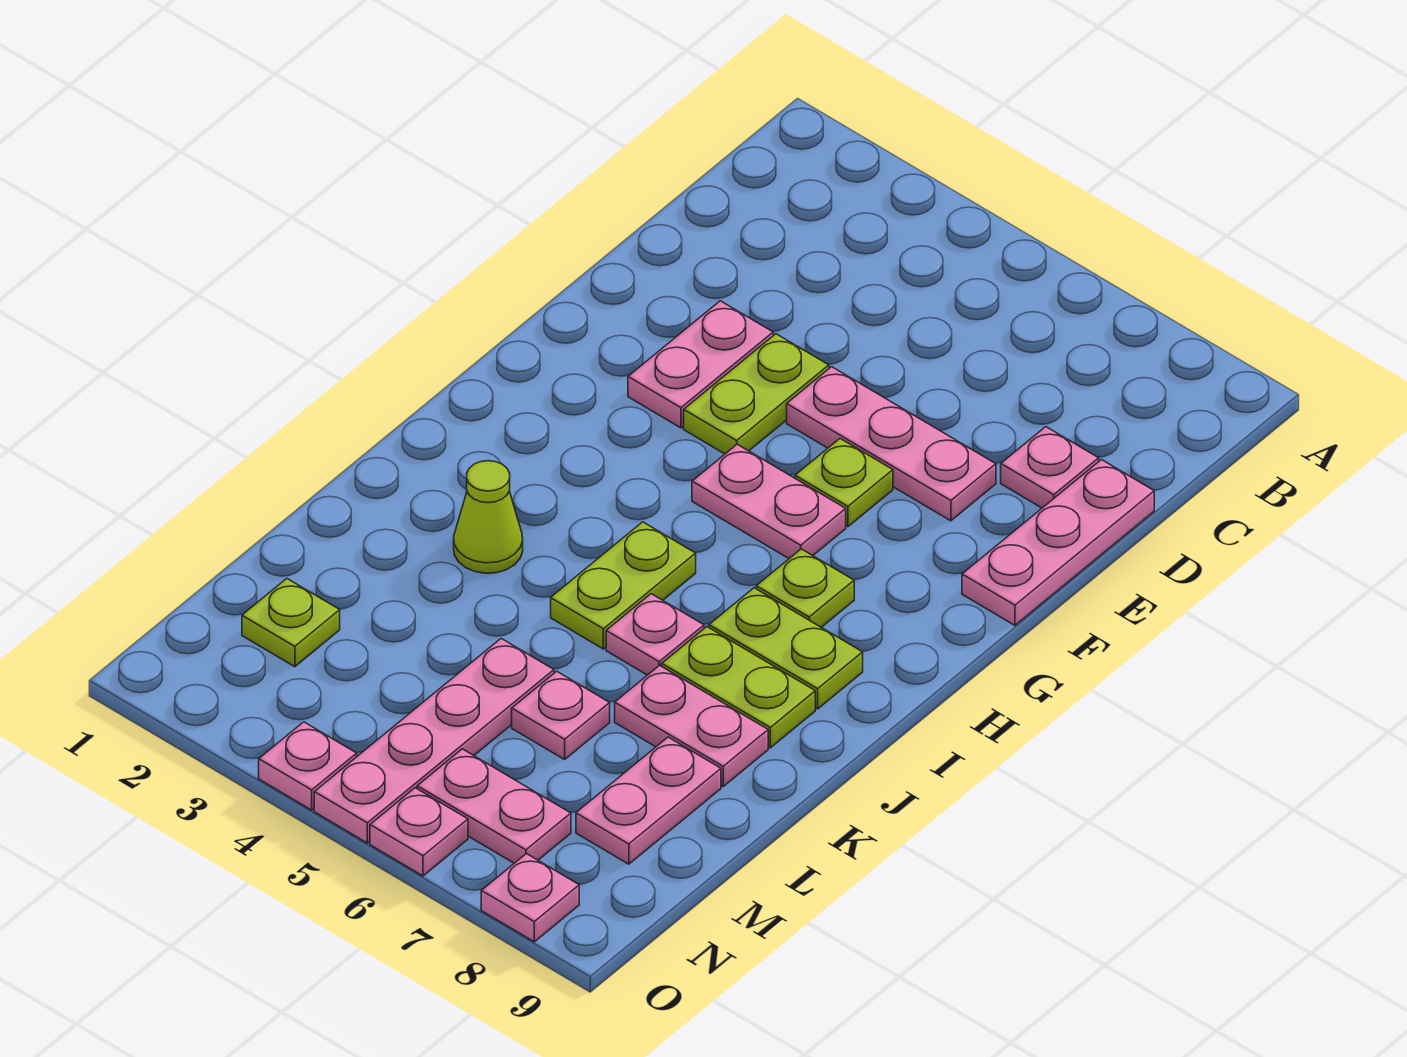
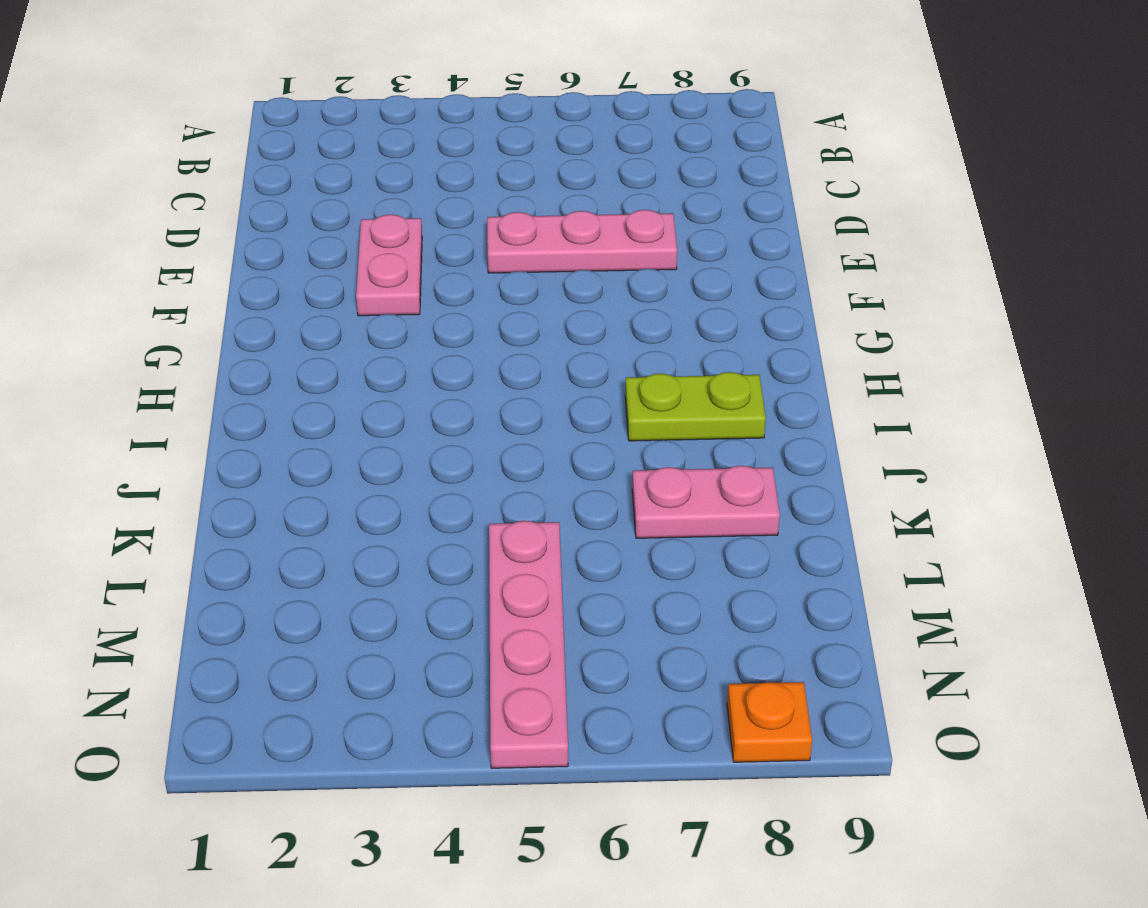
orange plate O8 level 1 -> pink plate O8 level 1
none -> pink plate D8 level 1
none -> pink plate D9:F9 level 1
none -> lime plate E4:F4 level 1

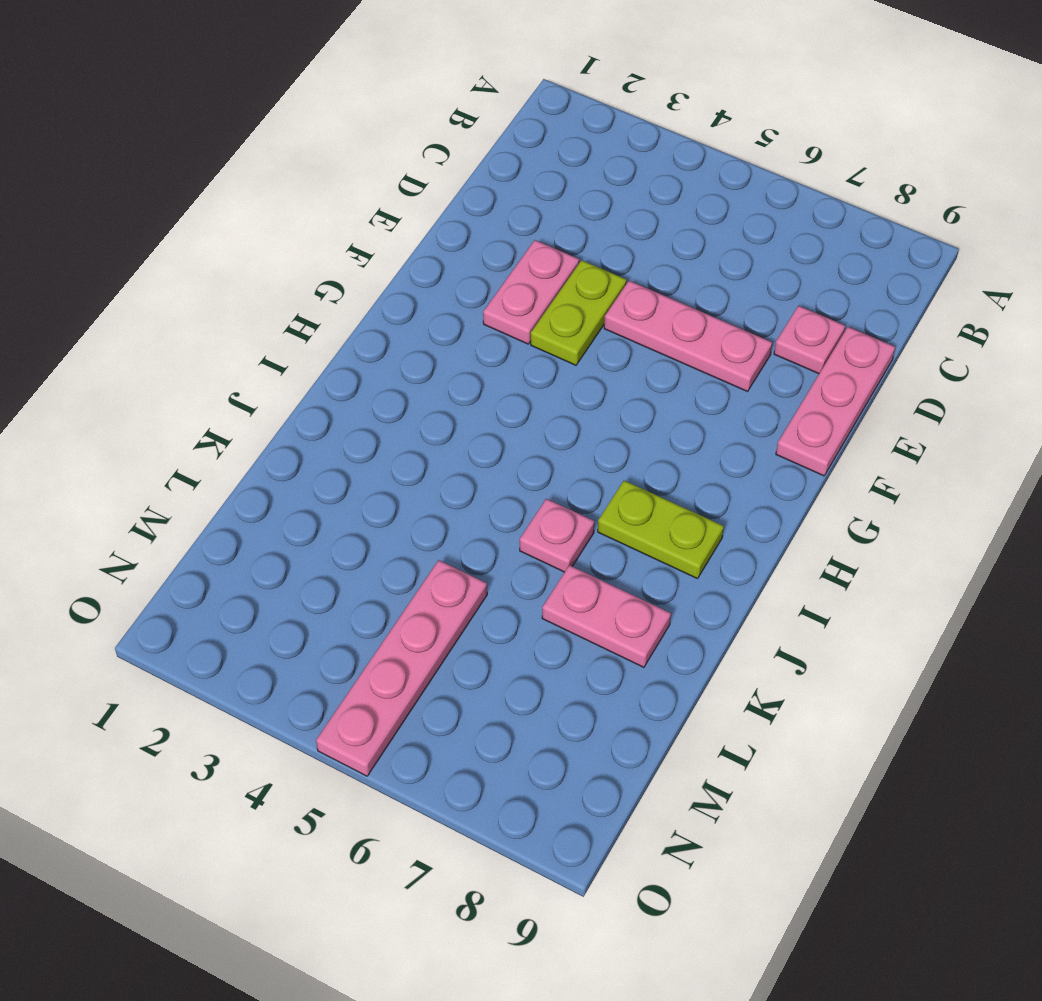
none -> lime plate F6 level 1
none -> pink plate G5:G6 level 1
none -> lime plate H7 level 1

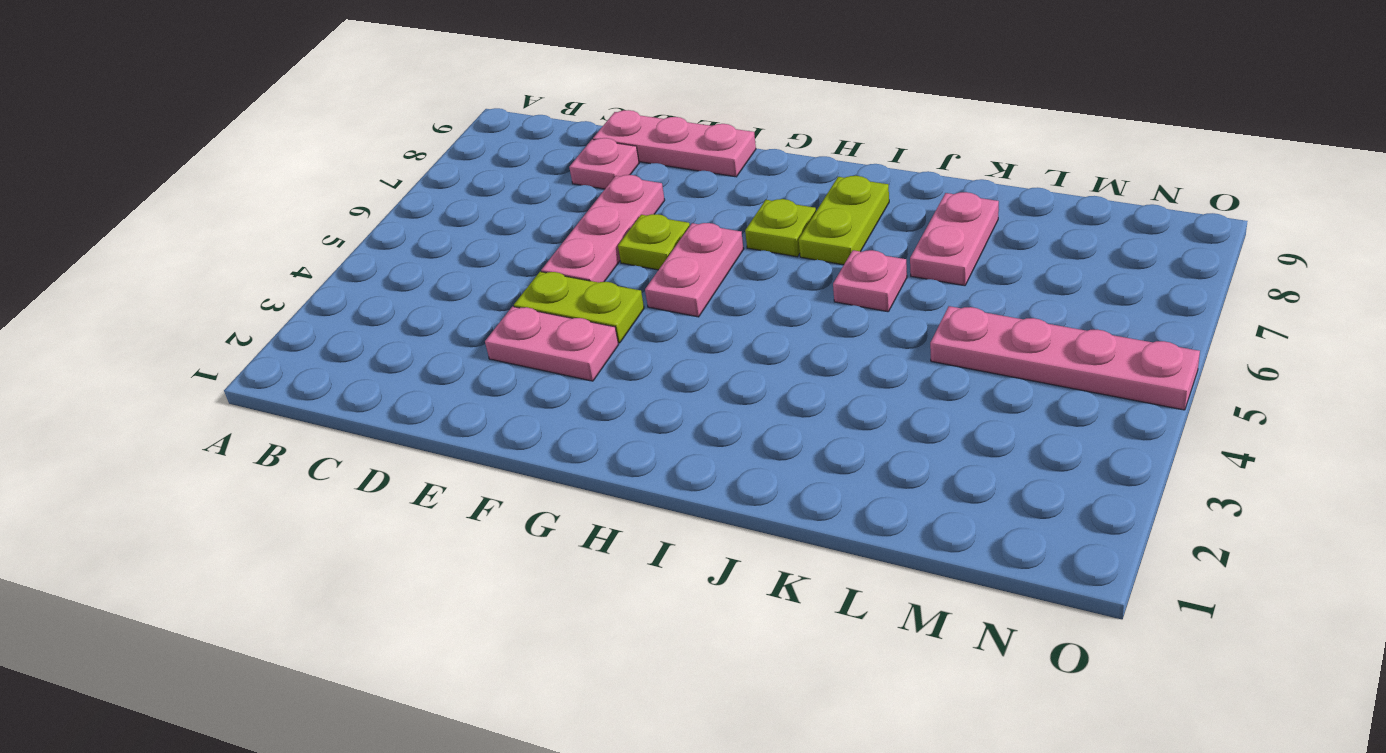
none -> lime plate I5:J5 level 1
none -> lime cone J3 level 1
none -> lime plate J7:J8 level 1

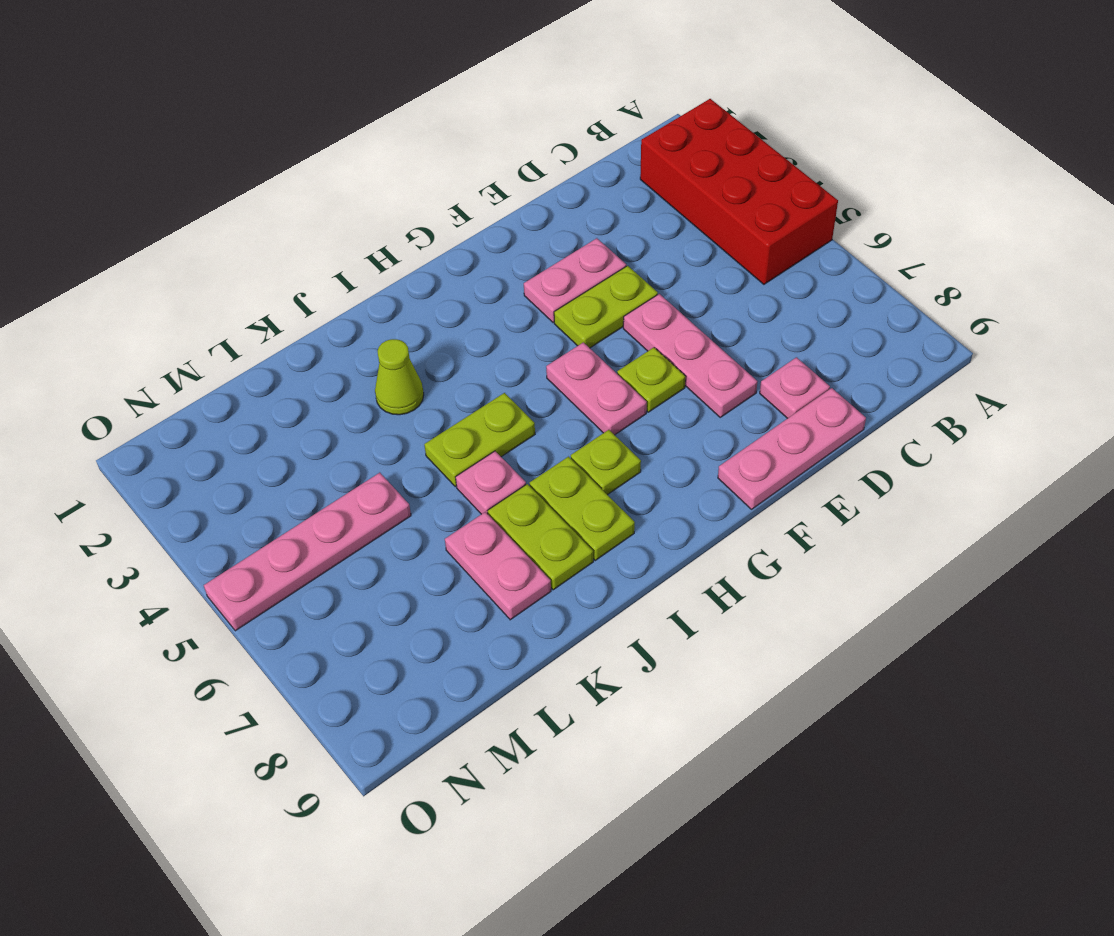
red brick A2:B5 level 1 -> none
none -> pink plate L6 level 1
none -> pink plate L8:M8 level 1
none -> lime plate M2 level 1

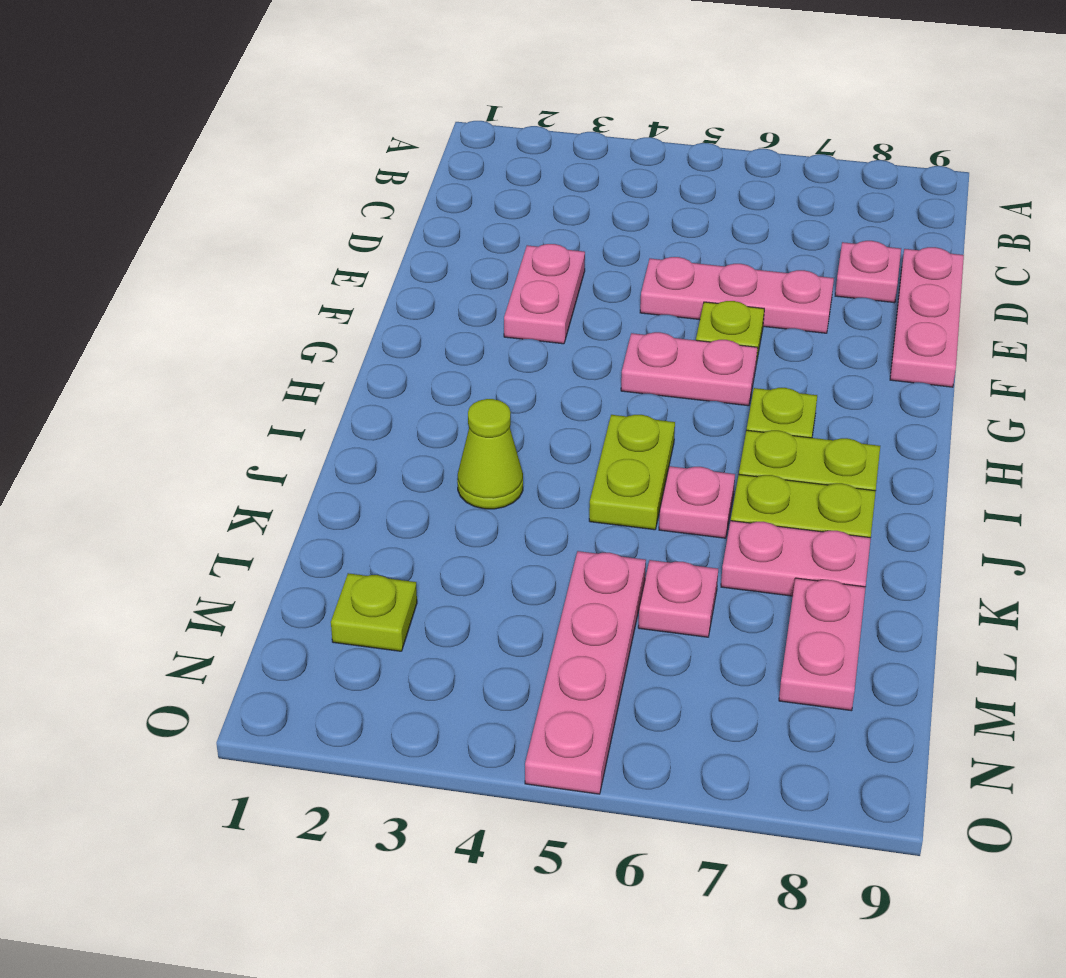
none -> lime plate E4:F4 level 1
none -> pink plate N6:N7 level 1
none -> pink plate O4 level 1

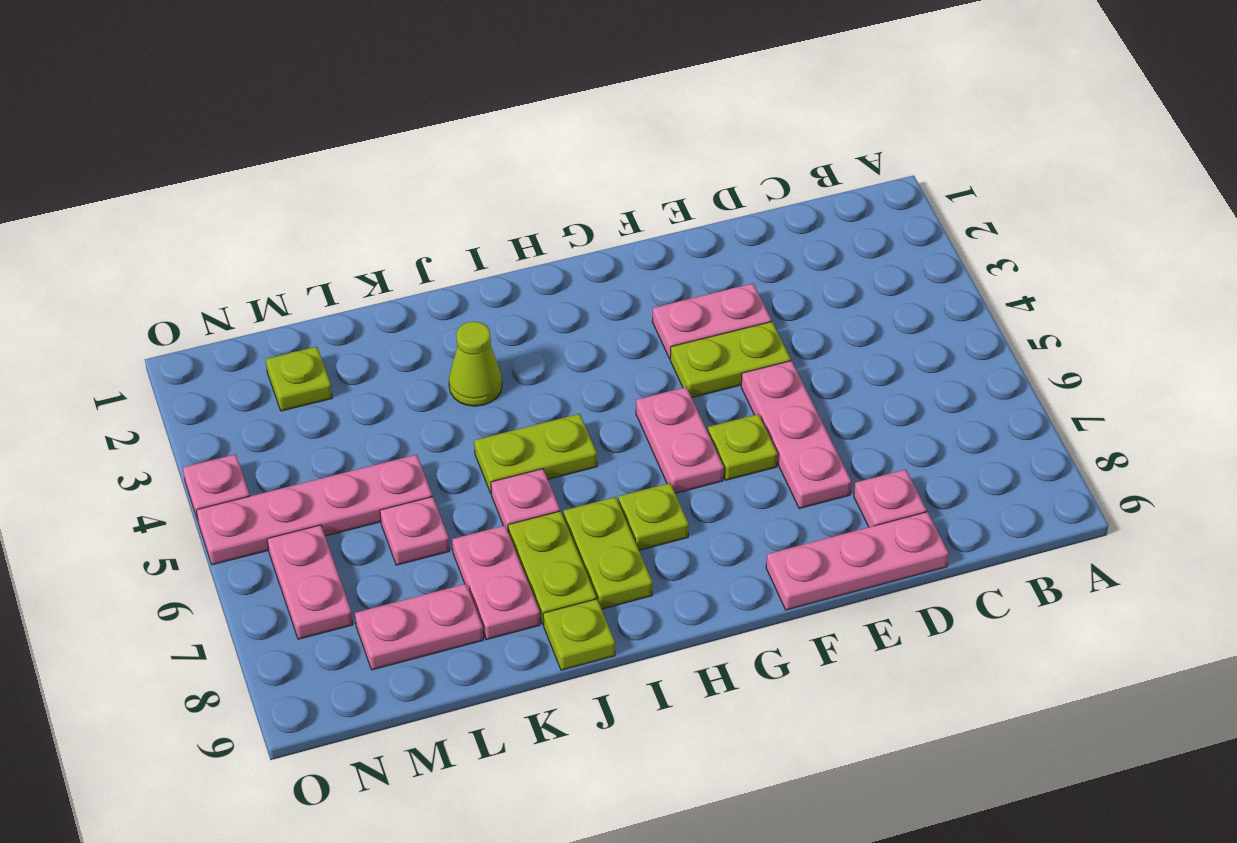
lime plate J9 level 1 -> none
none -> pink plate O6 level 1
none -> pink plate O8 level 1

